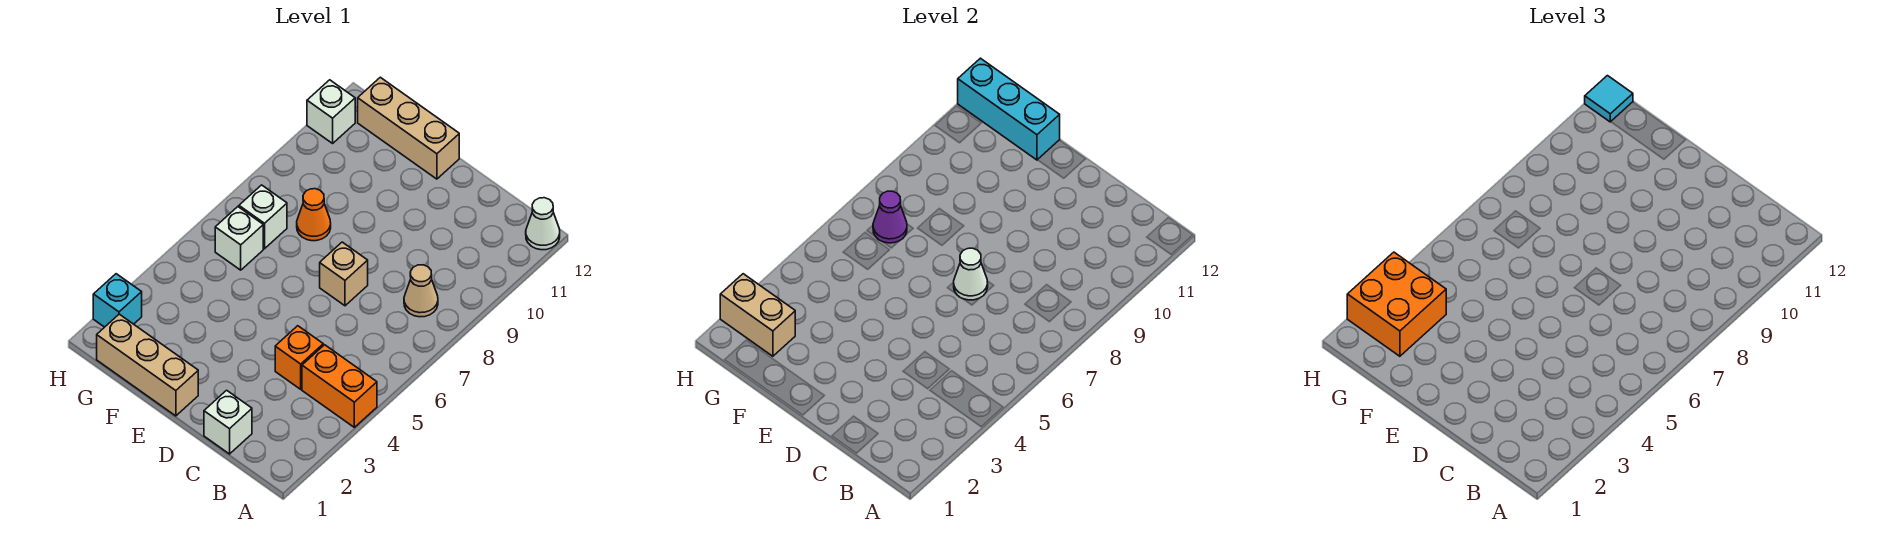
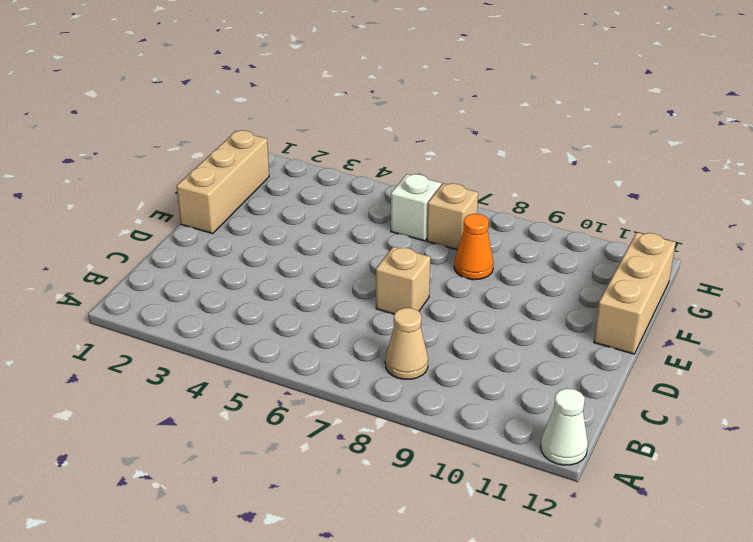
tan brick G7 level 1 -> white brick G7 level 1
none -> orange brick A4:B4 level 1
none -> white brick C1 level 1
none -> orange brick C4 level 1

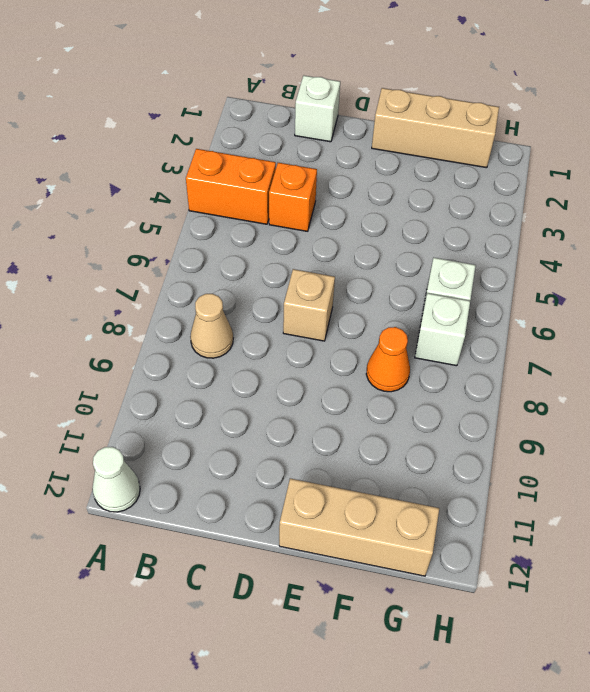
none -> cyan brick H2 level 1
none -> white brick H11 level 1
none -> white cone D7 level 2

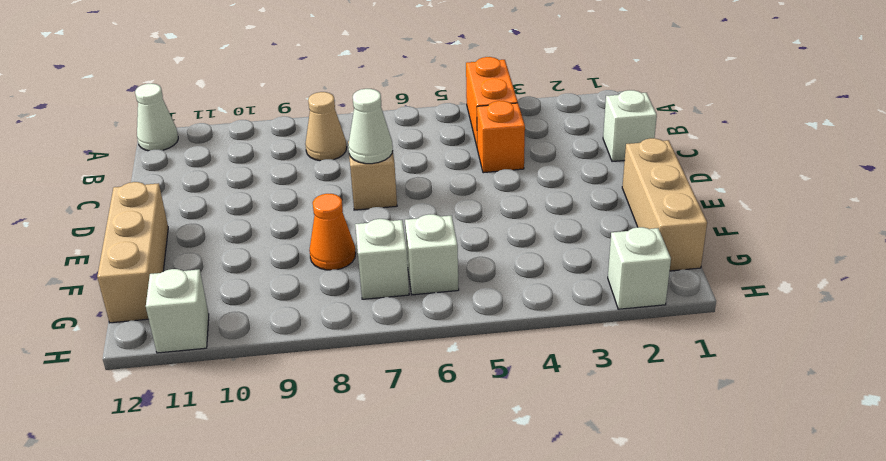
white brick H2 level 1 -> cyan brick H2 level 1
none -> cyan brick F12:H12 level 2
none -> tan brick G2:H2 level 2
none -> purple cone G7 level 2

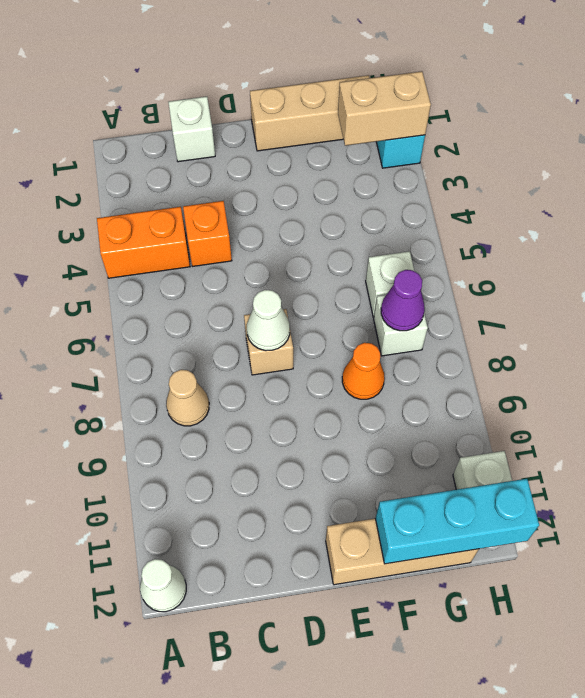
none -> orange brick G2:H3 level 3
none -> cyan tile H12 level 3

